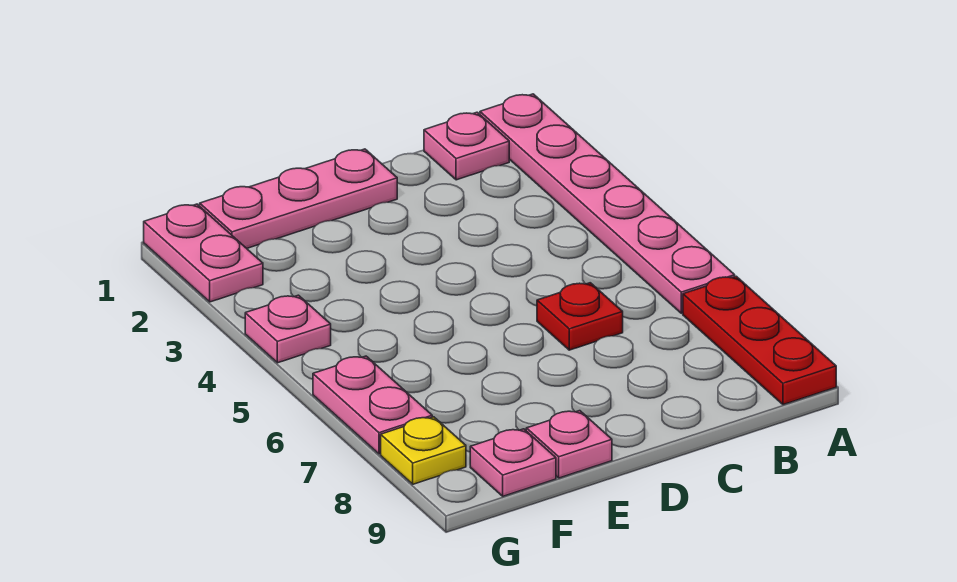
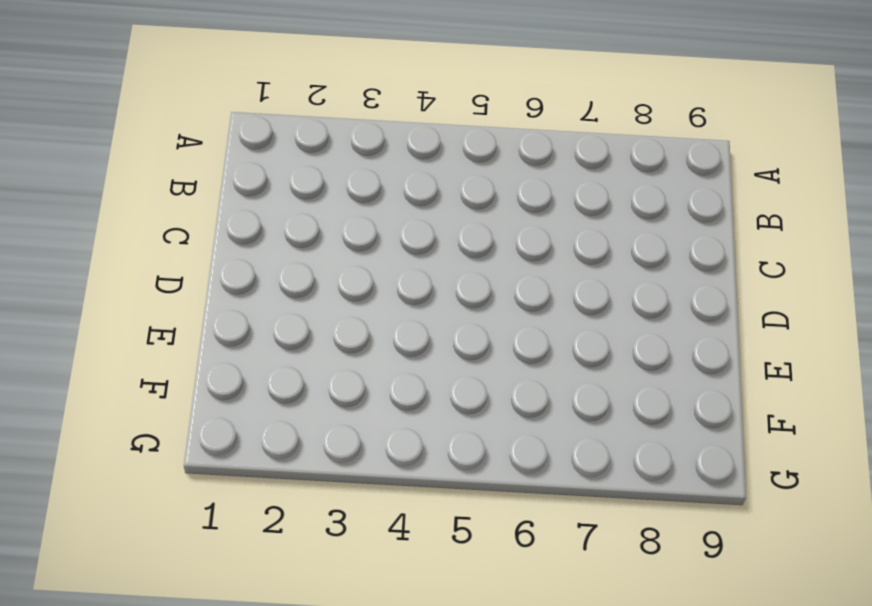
none -> pink plate A1:A6 level 1
none -> red plate A7:A9 level 1

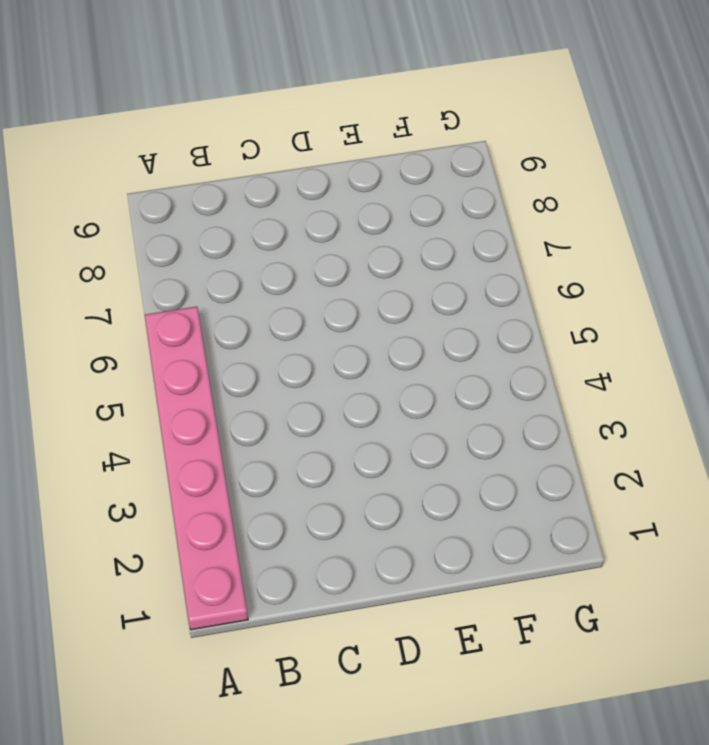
none -> red plate A7:A9 level 1
none -> pink plate B1 level 1

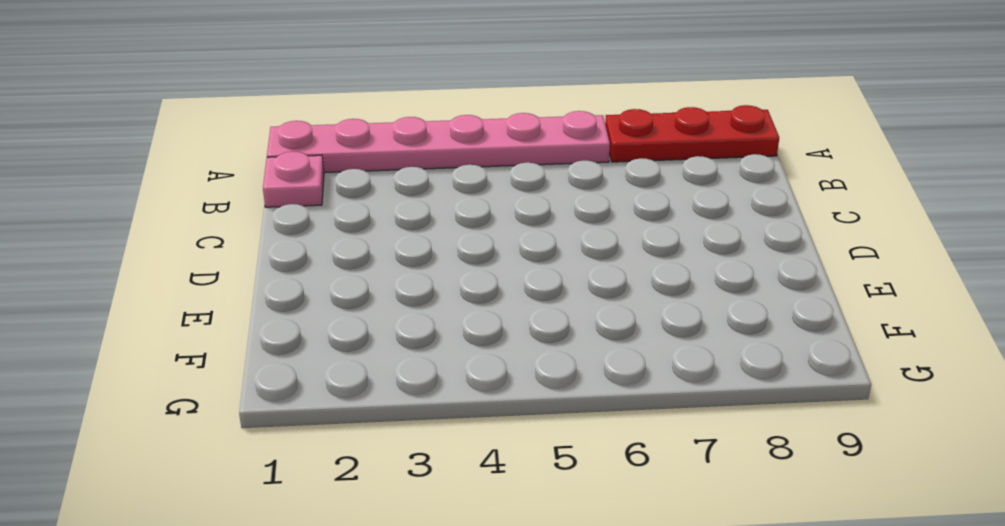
none -> red plate C6 level 1
none -> pink plate D1:F1 level 1

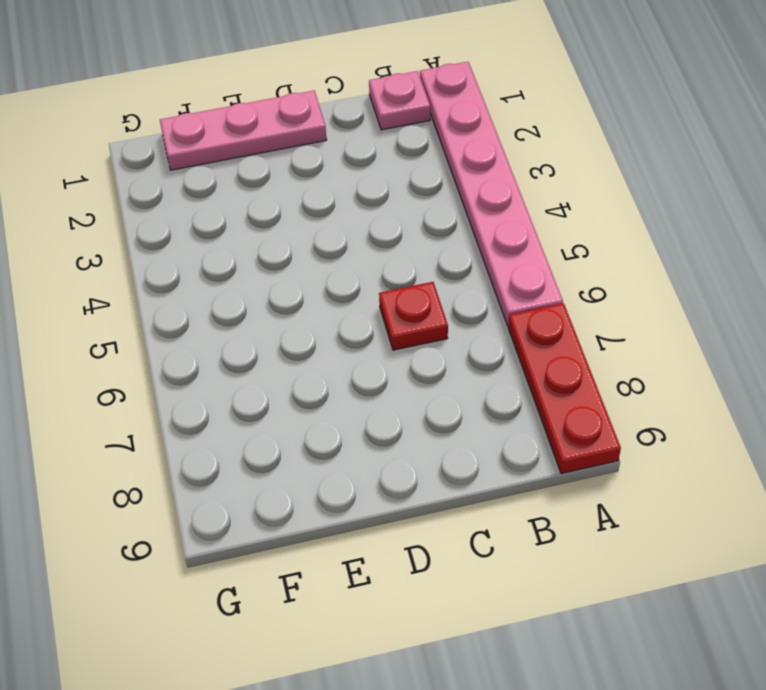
none -> pink plate E9 level 1
none -> pink plate F9 level 1

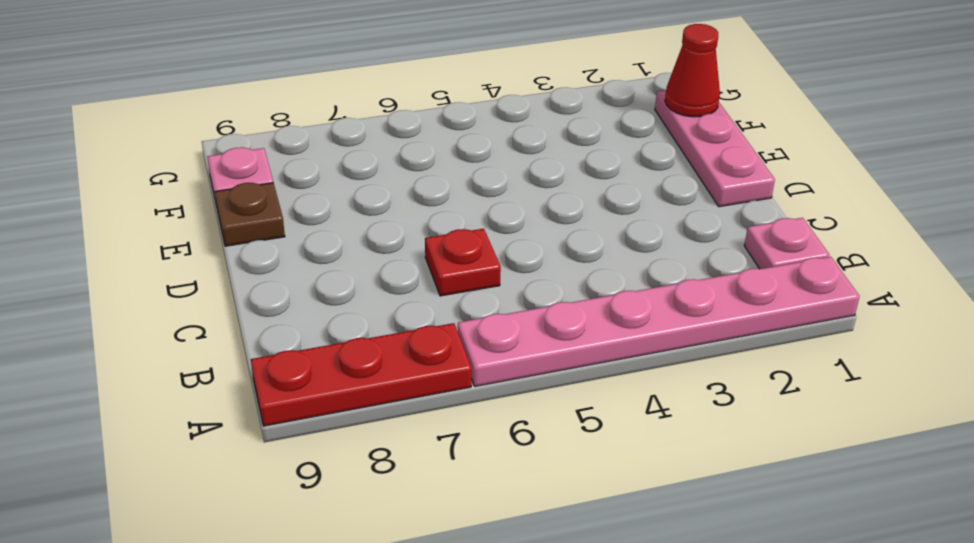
brown plate E9 level 1 -> pink plate E9 level 1
red cone F1 level 2 -> none
none -> pink plate G1:G2 level 1
none -> pink plate G4 level 1

